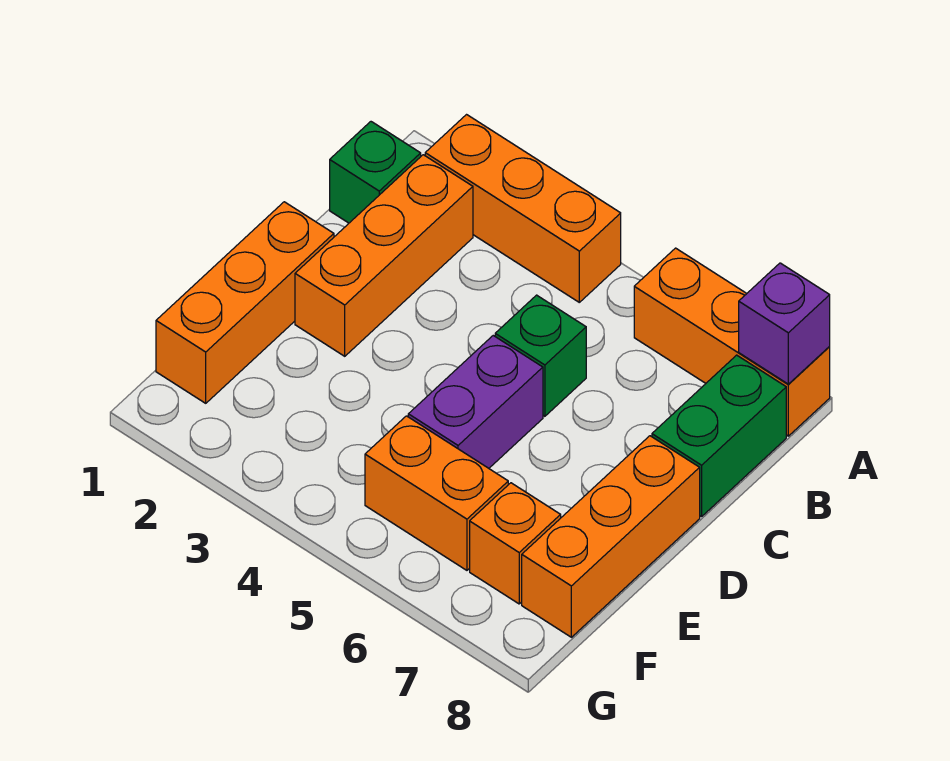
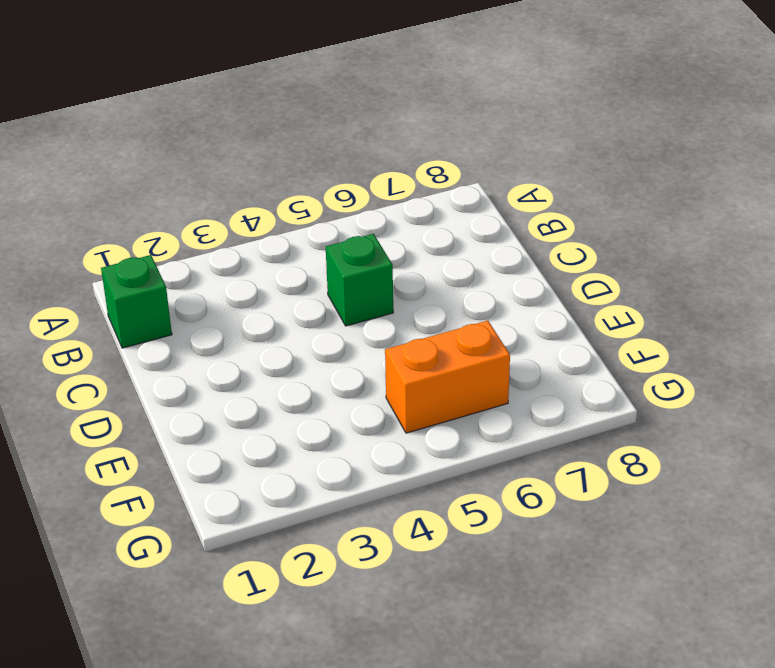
none -> orange brick A2:A4 level 1
none -> orange brick A6:A8 level 1
none -> orange brick B2:D2 level 1

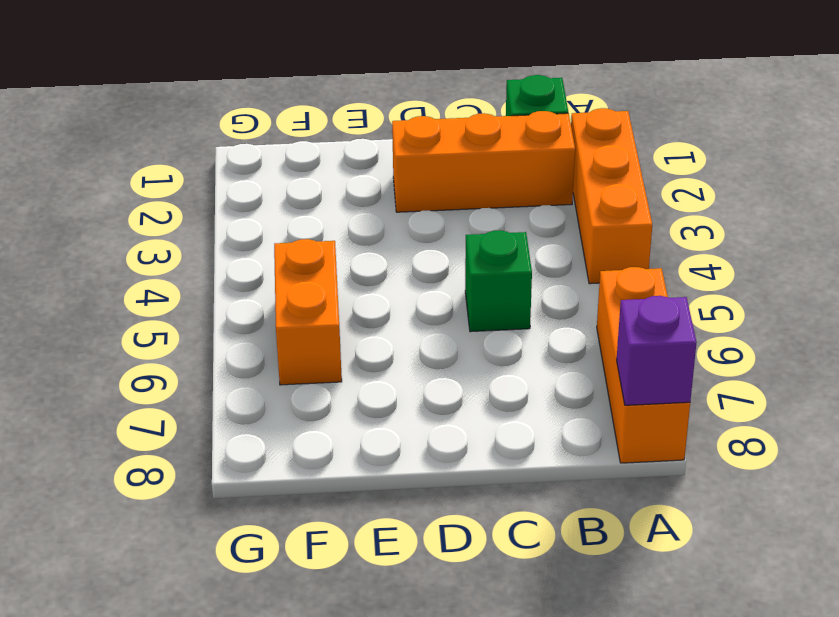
none -> green brick B8:C8 level 1
none -> orange brick D1:F1 level 1
none -> purple brick D5:E5 level 1

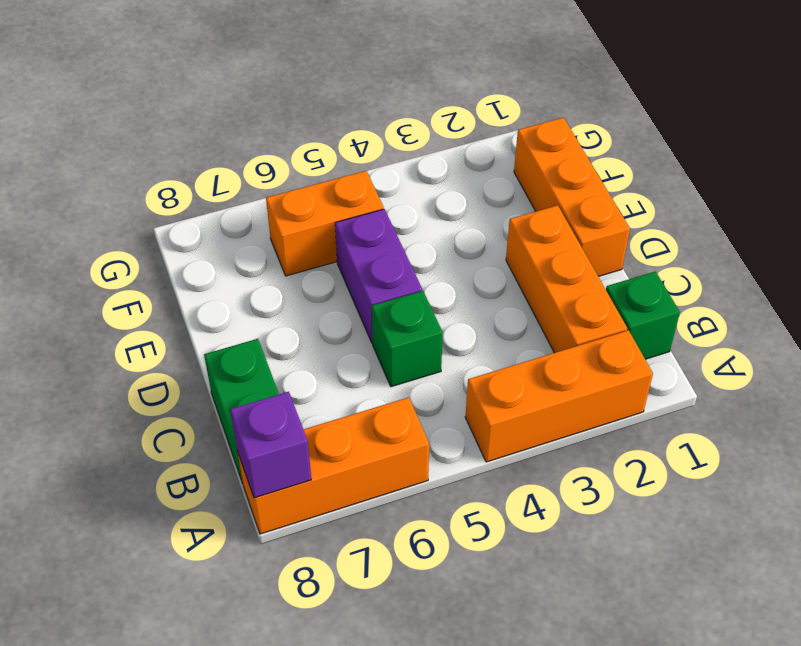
none -> orange brick D8:F8 level 1
none -> orange brick F7 level 1

